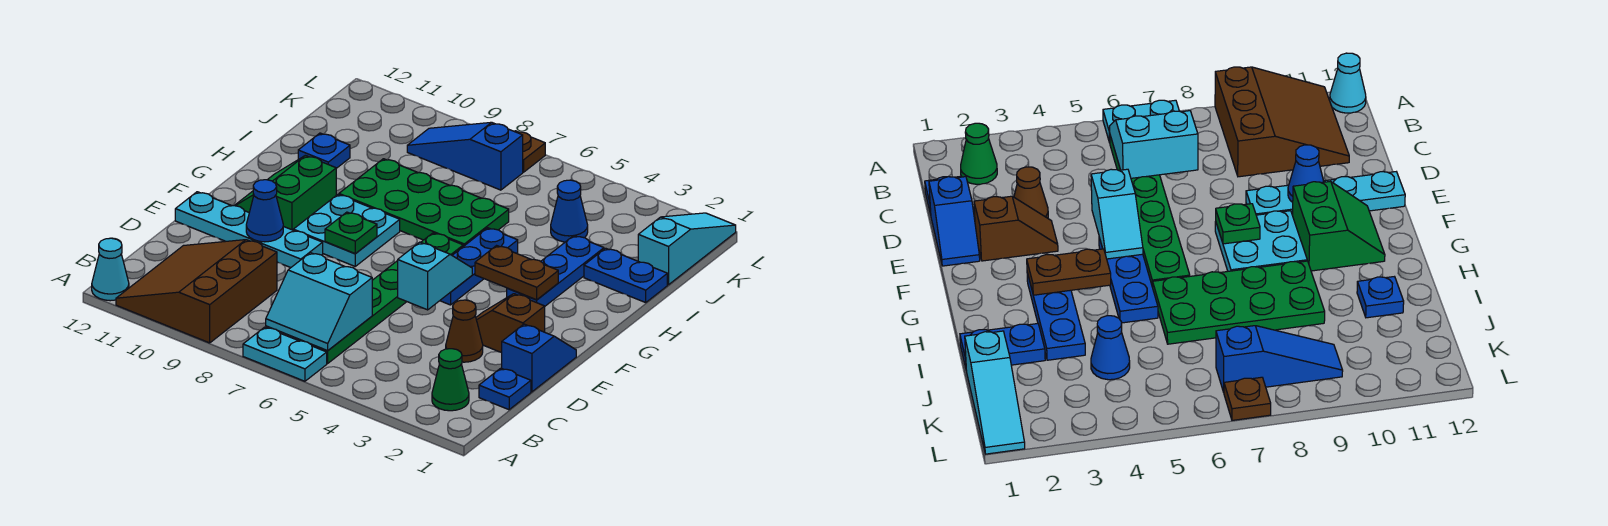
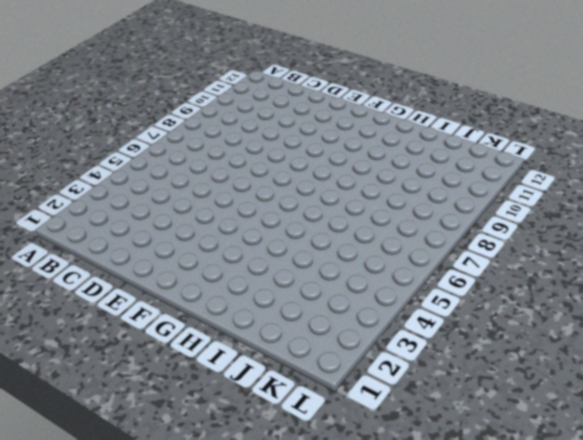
none -> cyan plate A6:A7 level 1
none -> brown slope A9:C11 level 1 top 9
none -> cyan cone A12 level 1

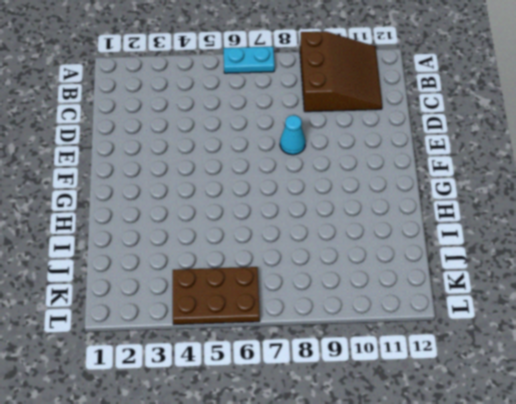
cyan cone E8 level 1 -> cyan cone A12 level 1
brown plate K4:L6 level 1 -> none
none -> green cone B2 level 1
none -> green plate B6:G6 level 1
none -> blue plate C1 level 1

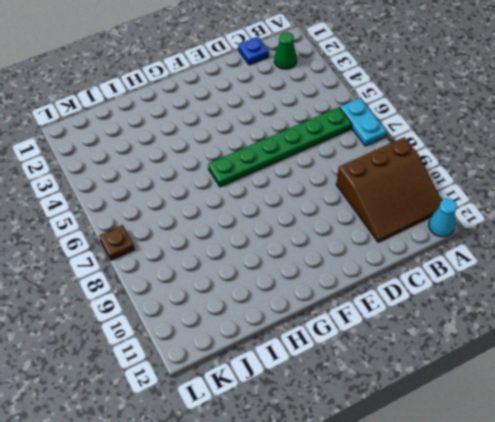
none -> blue slope D1:E1 level 1 top D
none -> brown cone D3 level 1
none -> brown slope E2:E3 level 1 top 2

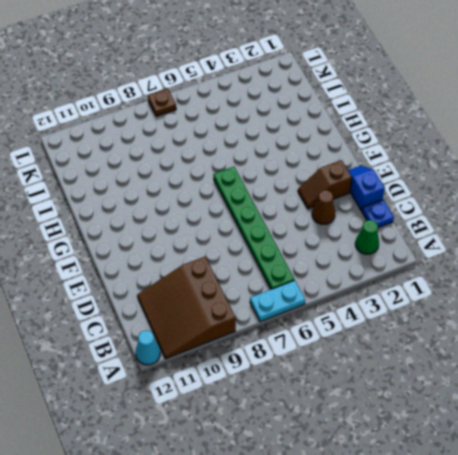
none -> cyan plate E9:E12 level 1
none -> blue plate F5:H5 level 1
none -> cyan plate F8:G9 level 1

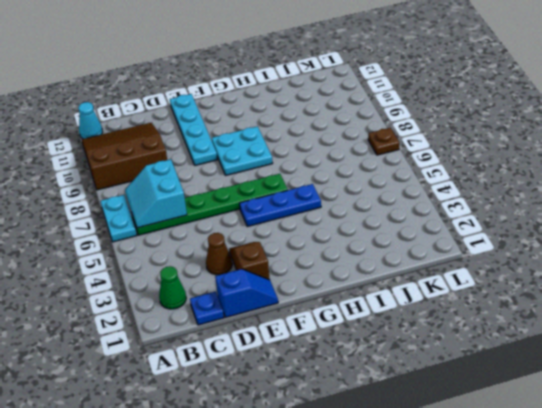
none -> green slope F10:G11 level 1 top 10
none -> blue plate G3:I3 level 1
none -> green plate H6:I9 level 1

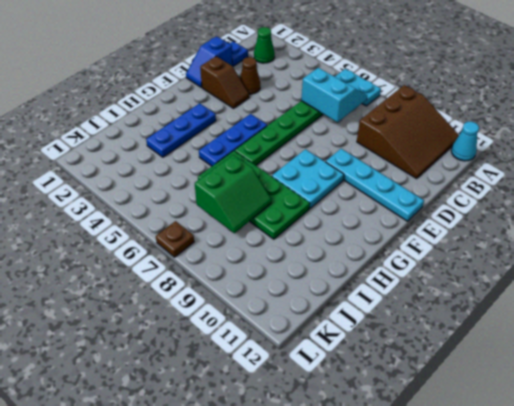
green slope I7:J8 level 2 top 7 -> green slope F10:G11 level 1 top 10
none -> blue plate I1:I2 level 1
none -> blue plate I11 level 1
none -> cyan slope J1:L1 level 1 top J

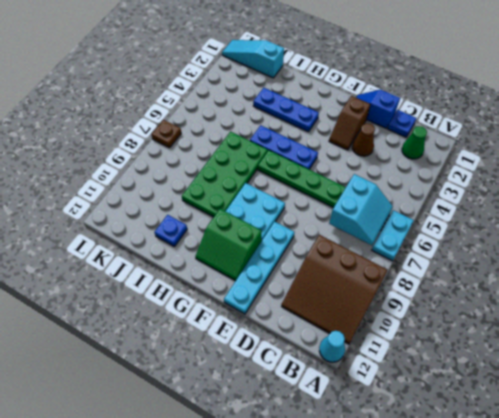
none -> blue plate I1:I2 level 1
none -> blue cone J4 level 1
none -> blue slope K7:K9 level 1 top 7

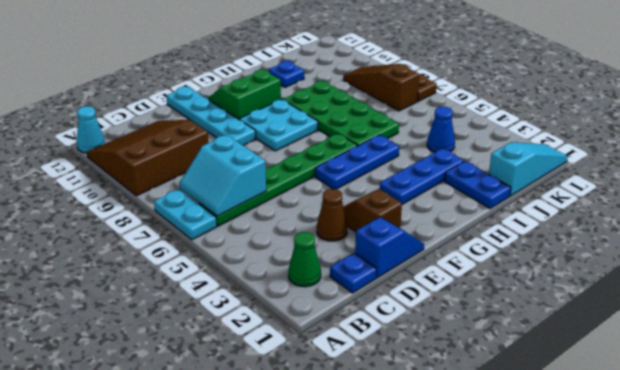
brown slope K7:K9 level 1 top 7 -> blue slope K7:K9 level 1 top 7
none -> cyan slope E5:F5 level 2 top E
none -> blue cone E10 level 2
none -> green plate F8 level 2

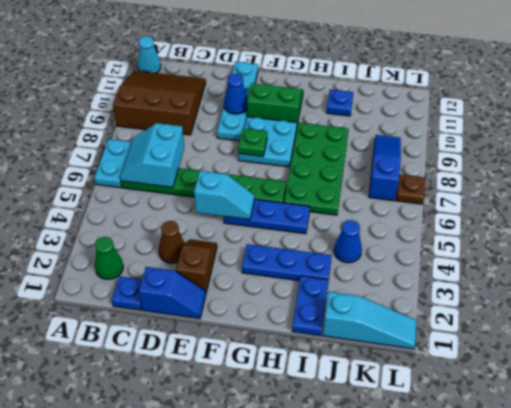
none -> brown plate G3:G4 level 2

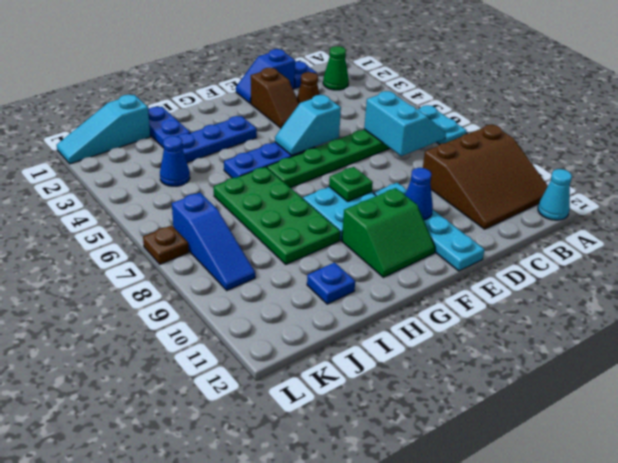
none -> brown plate G3:G4 level 2

